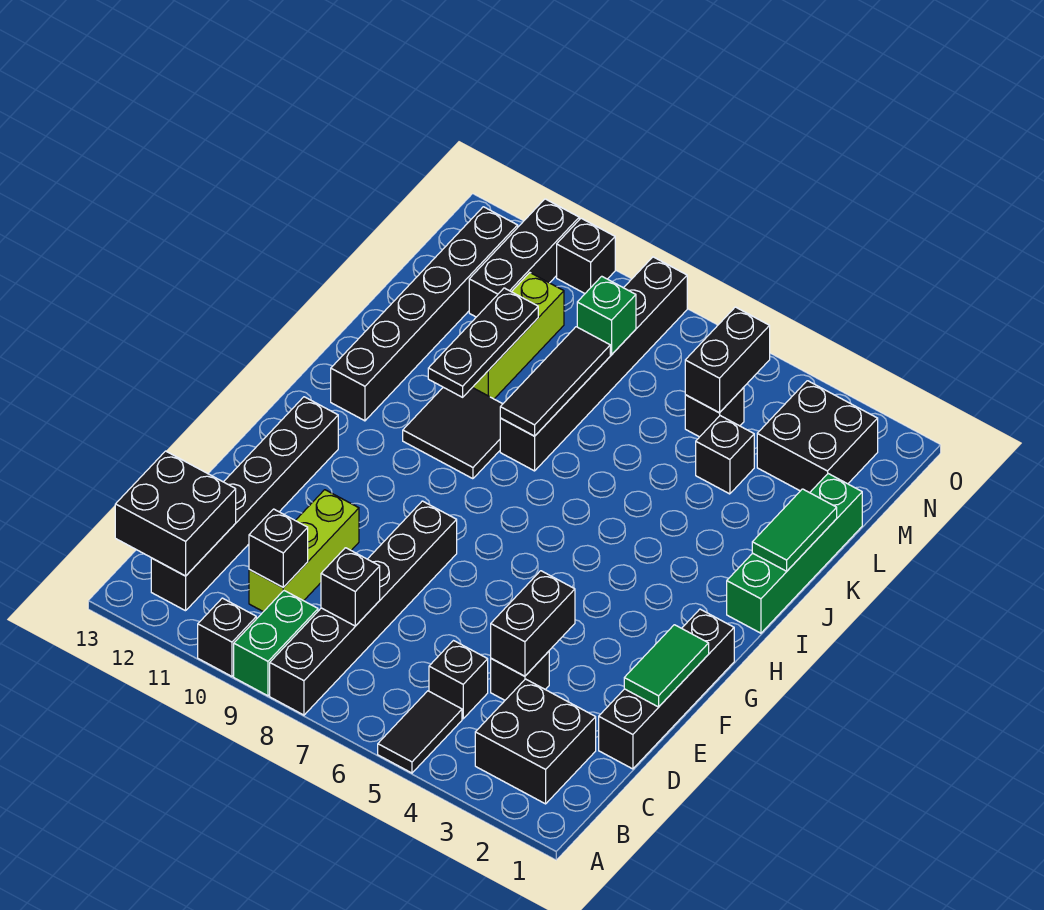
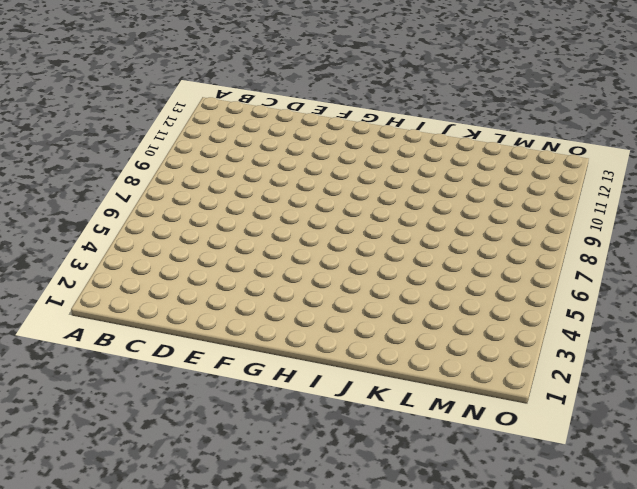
none -> black tile A5:B5 level 1
none -> black brick A8:F8 level 1
none -> green brick A9:B9 level 1
none -> black brick A10 level 1

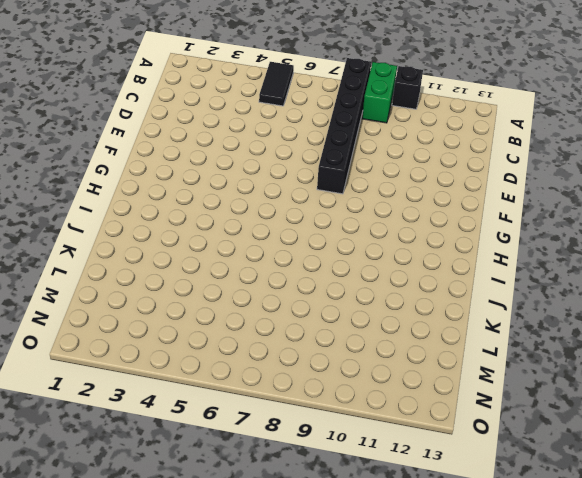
none -> black brick B2:C3 level 1
none -> black brick B12:G12 level 1
none -> black brick C5 level 1
none -> lime brick C10:E10 level 1

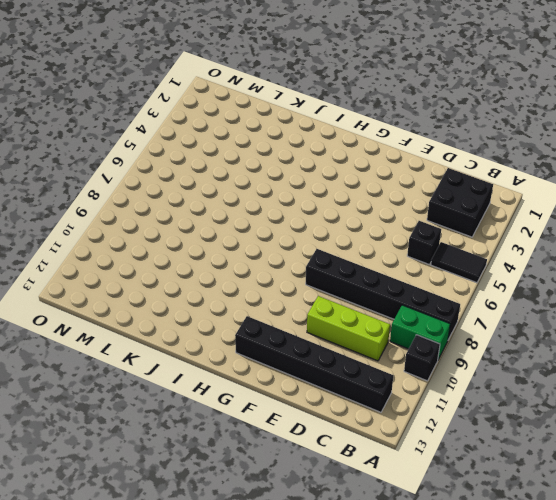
none -> black brick D1:G1 level 1
none -> black brick D4 level 1
none -> green brick I1:L1 level 1
none -> black tile I9:J10 level 1

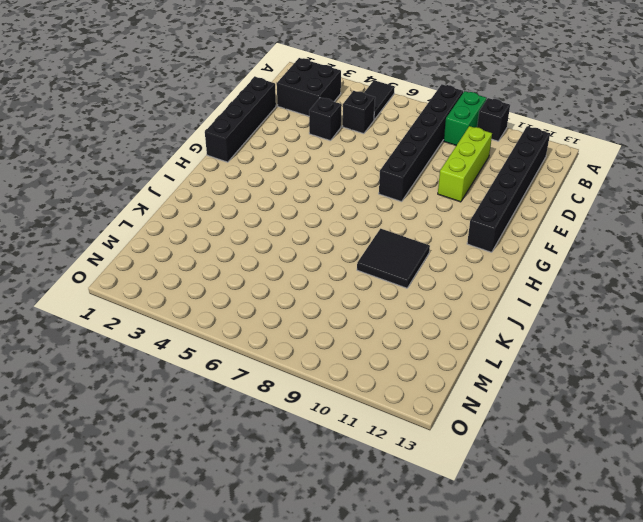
none -> green brick I1:L1 level 1
none -> black brick I12:N12 level 1
none -> black brick J8:O8 level 1
none -> lime brick K10:M10 level 1

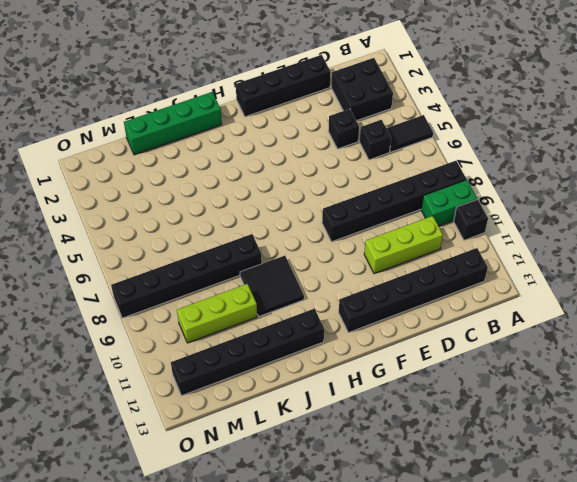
none -> black brick L4 level 1
none -> black brick M2:N3 level 1
none -> black brick M5 level 1
none -> black brick M11:O11 level 1

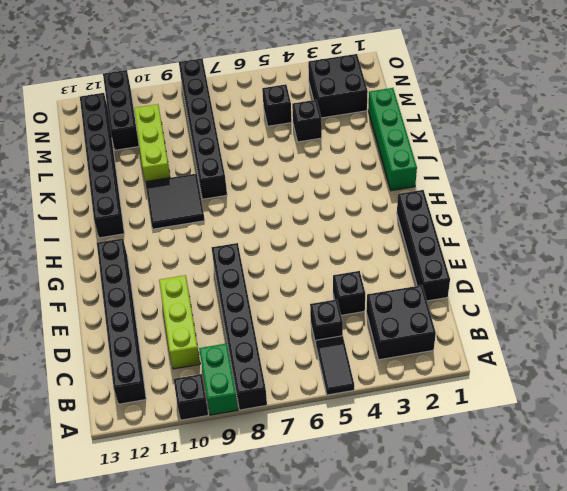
none -> black brick O10 level 1
none -> black brick B12:C13 level 2
none -> black brick C8 level 2
none -> black brick C10 level 2

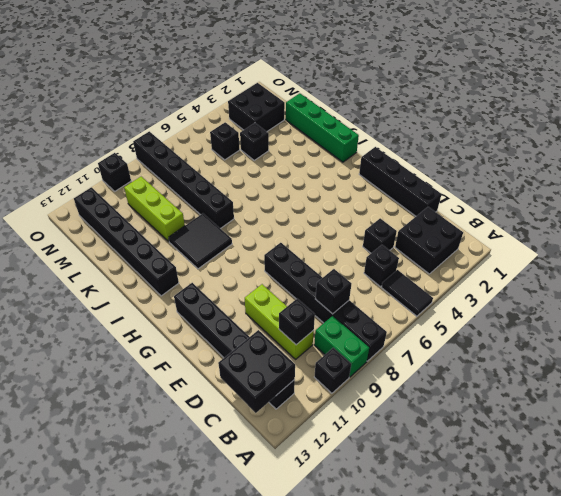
none -> black brick M11:O11 level 1
none -> black brick D4:E4 level 2
none -> green tile E1:F1 level 2
none -> green tile J1:K1 level 2

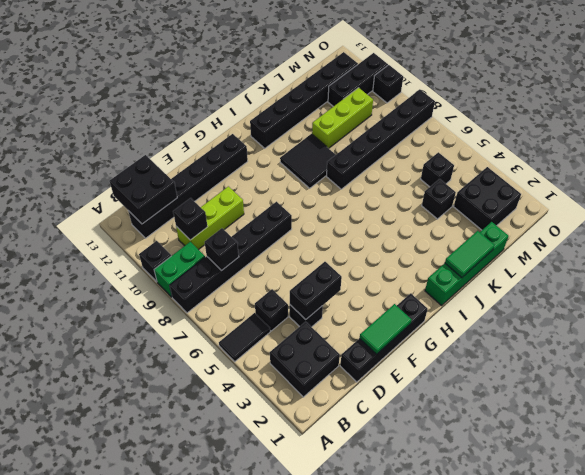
none -> black tile J8:L8 level 2
none -> black plate J10:L10 level 2
none -> black brick M5:N5 level 2
none -> green brick M8 level 2

